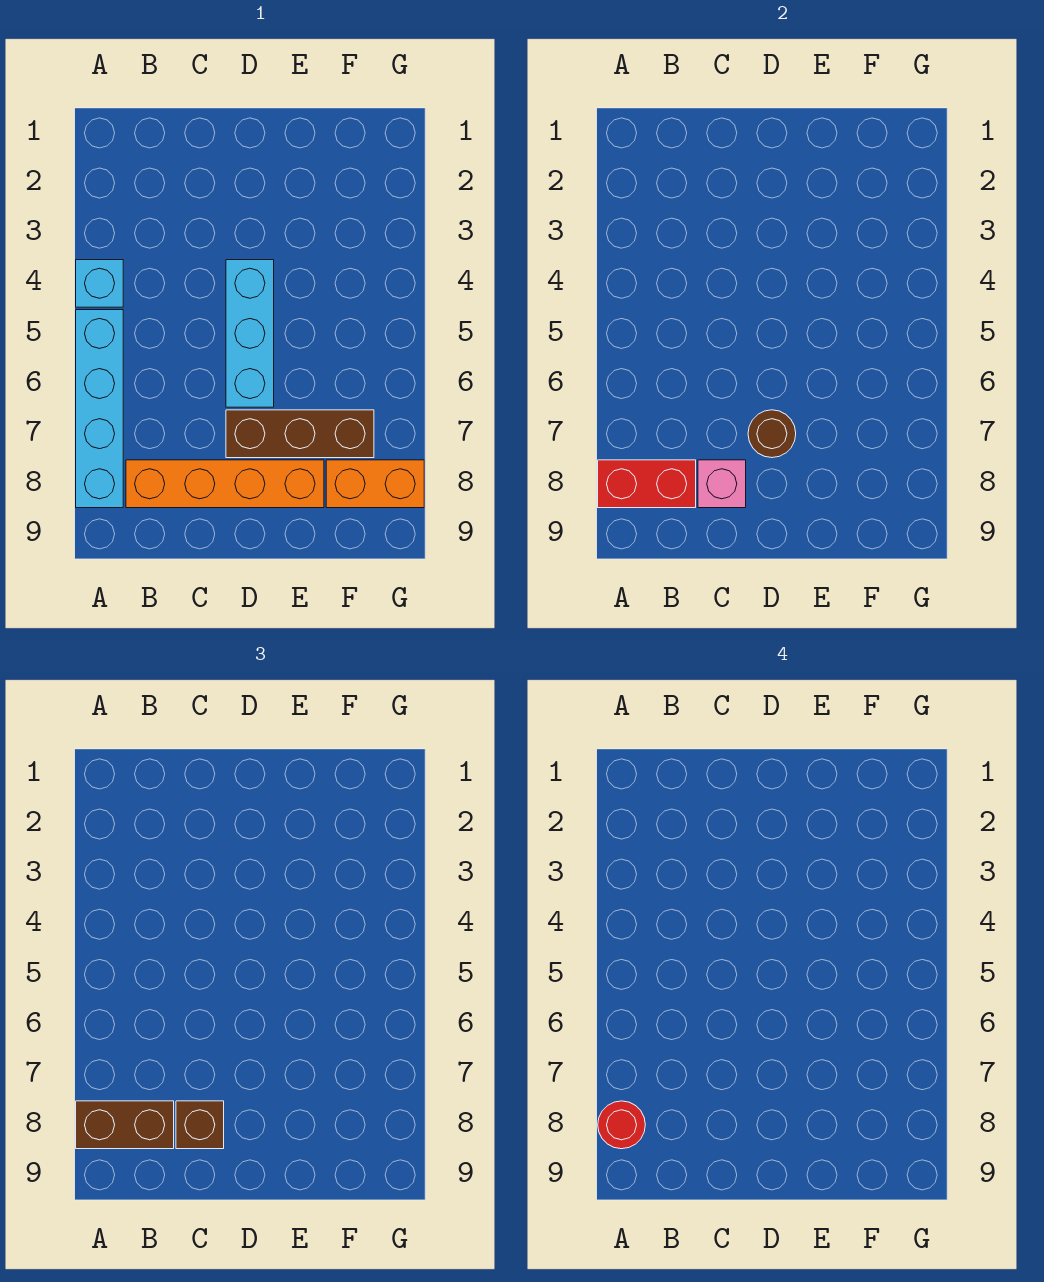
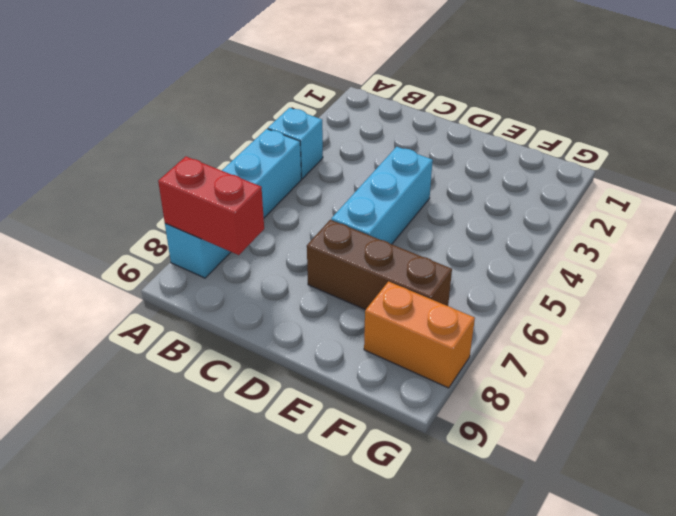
none -> orange brick B8:E8 level 1
none -> pink brick C8 level 2
none -> brown round brick D7 level 2

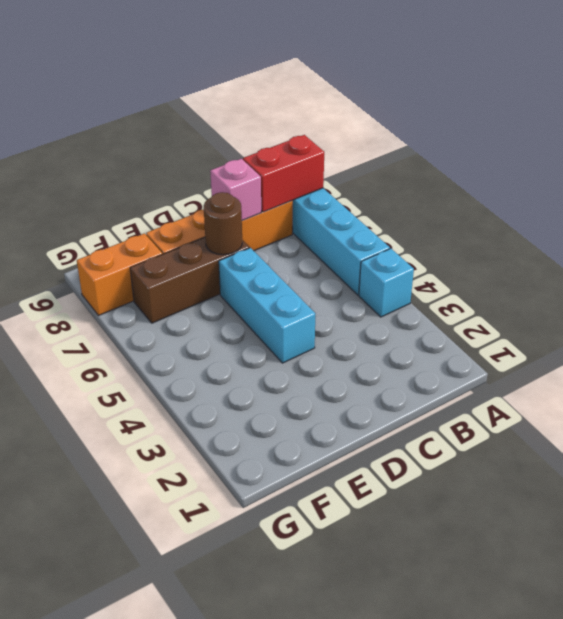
none -> brown brick A8:B8 level 3
none -> brown brick C8 level 3
none -> red round brick A8 level 4

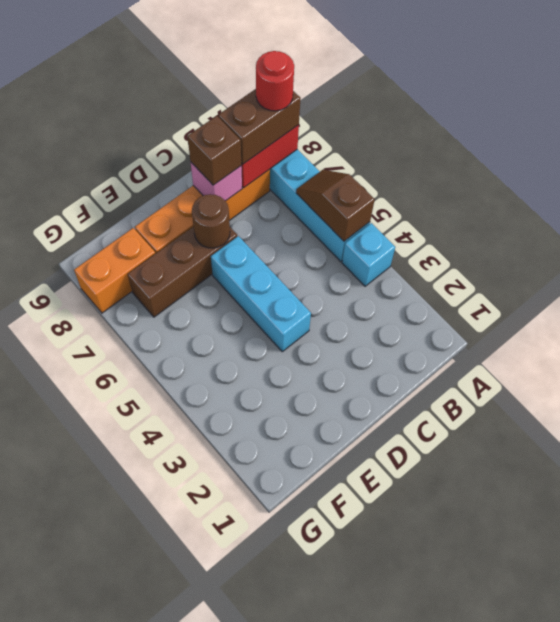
brown slope A5:A6 level 2 top 5 -> none

